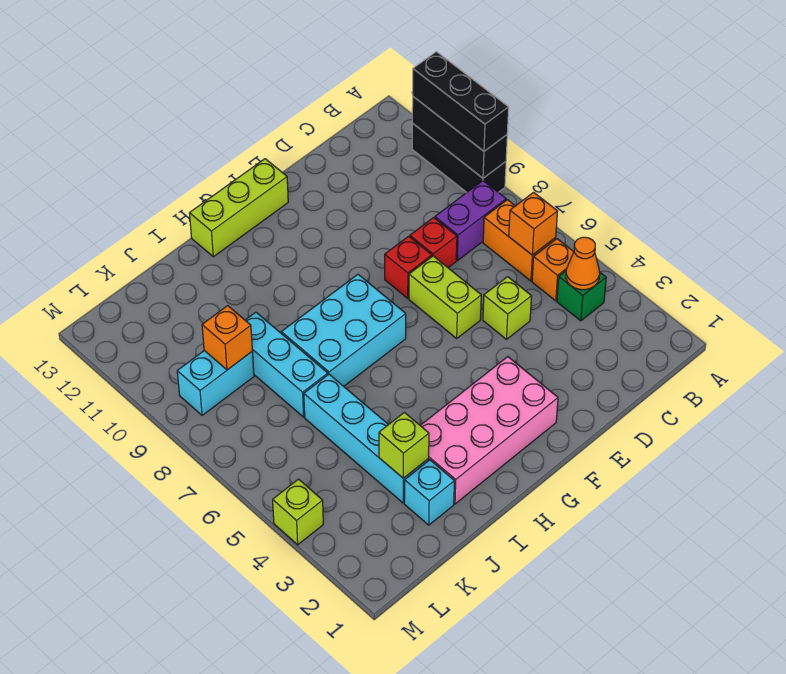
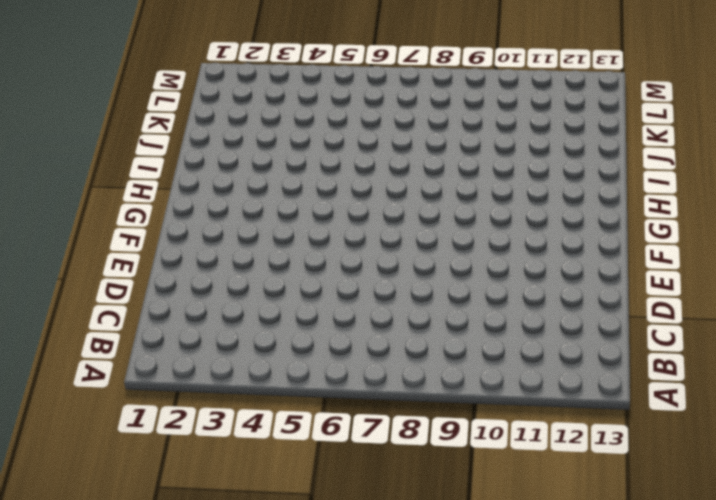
none -> black brick A9:A11 level 1
none -> green brick B4 level 1
none -> orange brick B5 level 1

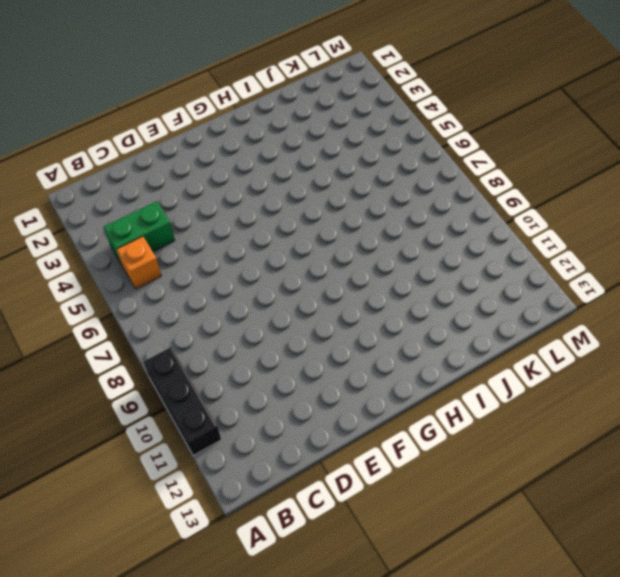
green brick B4:C4 level 1 -> green brick B4 level 1
none -> orange brick B6:B7 level 1
none -> purple brick B8:C8 level 1
none -> lime brick D5 level 1

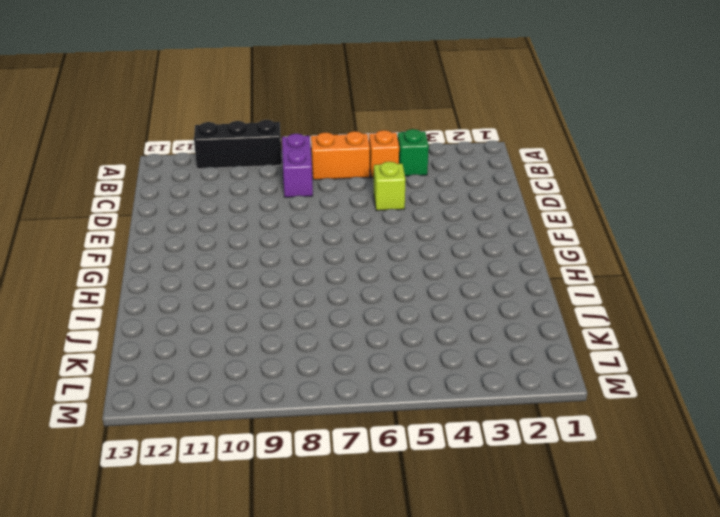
none -> red brick D8 level 1
none -> lime brick E6:E7 level 1
none -> red brick E8 level 1

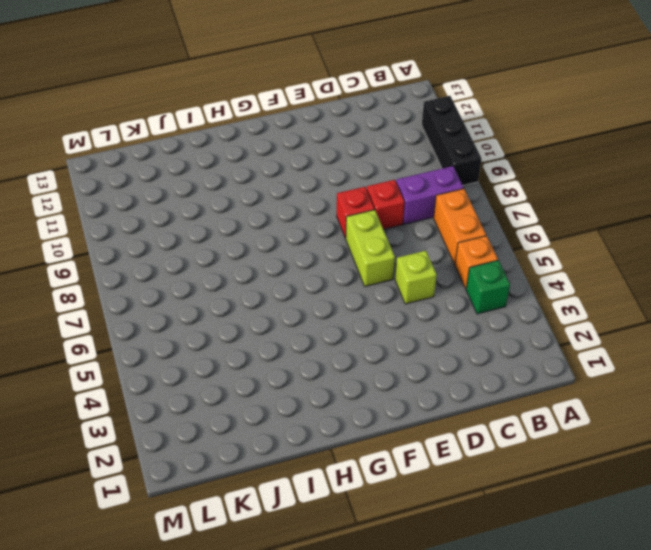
none -> pink brick F2:I3 level 1
none -> lime brick F13:H13 level 1
none -> cyan brick G7:I8 level 1

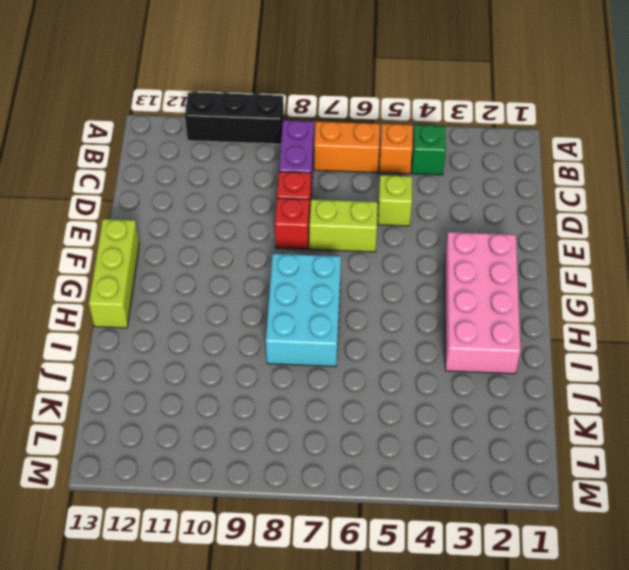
none -> cyan brick J2 level 1
none -> cyan brick J3:J6 level 1
none -> cyan brick J7:J9 level 1

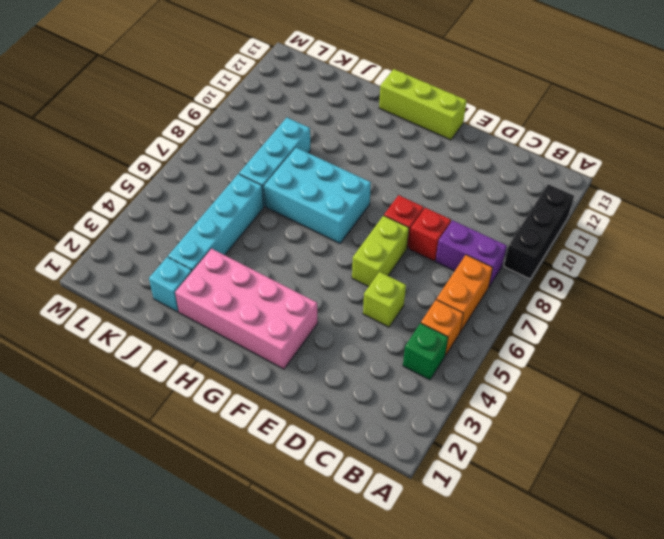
none -> cyan brick K9:L9 level 1
none -> lime brick M4 level 1
none -> black brick A9:A11 level 2

